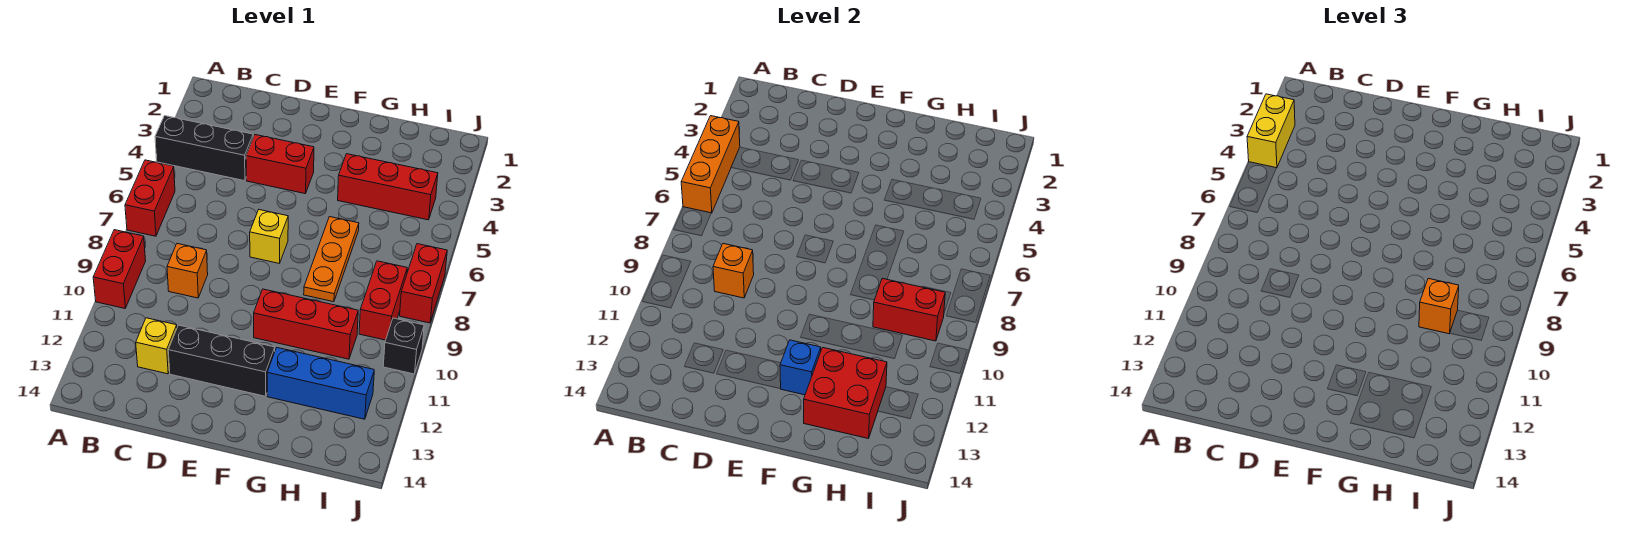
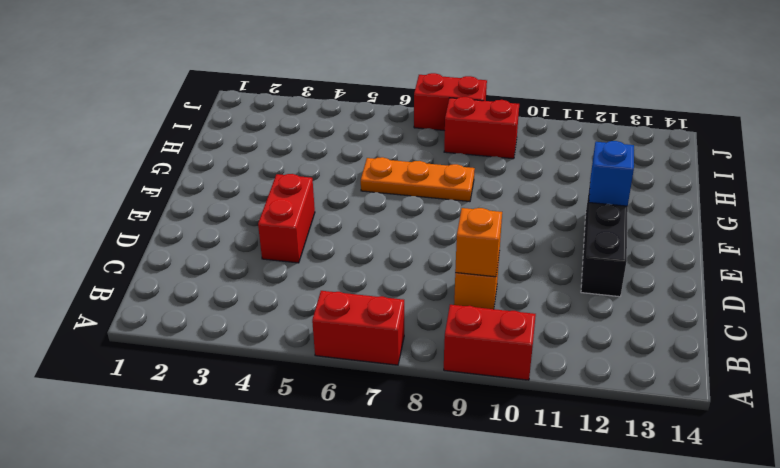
none -> black brick A4:C4 level 1
none -> yellow brick C12 level 1
none -> yellow brick E7 level 1

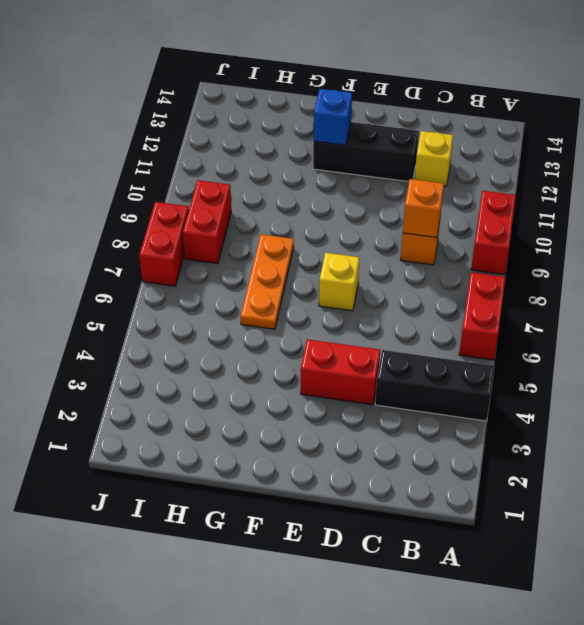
none -> red brick F10:H10 level 1
none -> red brick G4:I4 level 1
none -> blue brick G12:I12 level 1

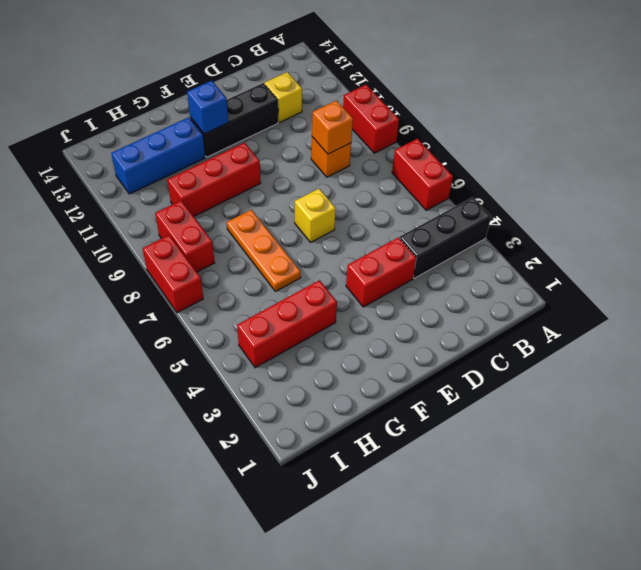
none -> black brick J10 level 1
none -> orange brick A4:A6 level 2
none -> red brick G12:H13 level 2

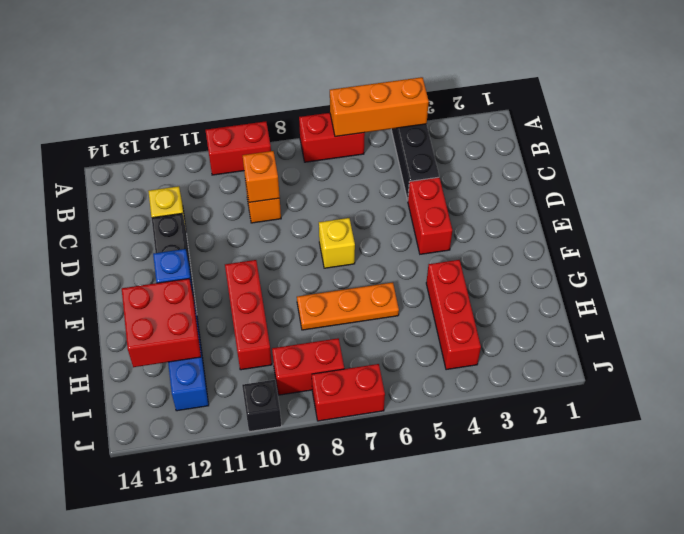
none -> red brick H9:I9 level 2
none -> yellow brick A3:A4 level 3
none -> orange brick H9 level 3

